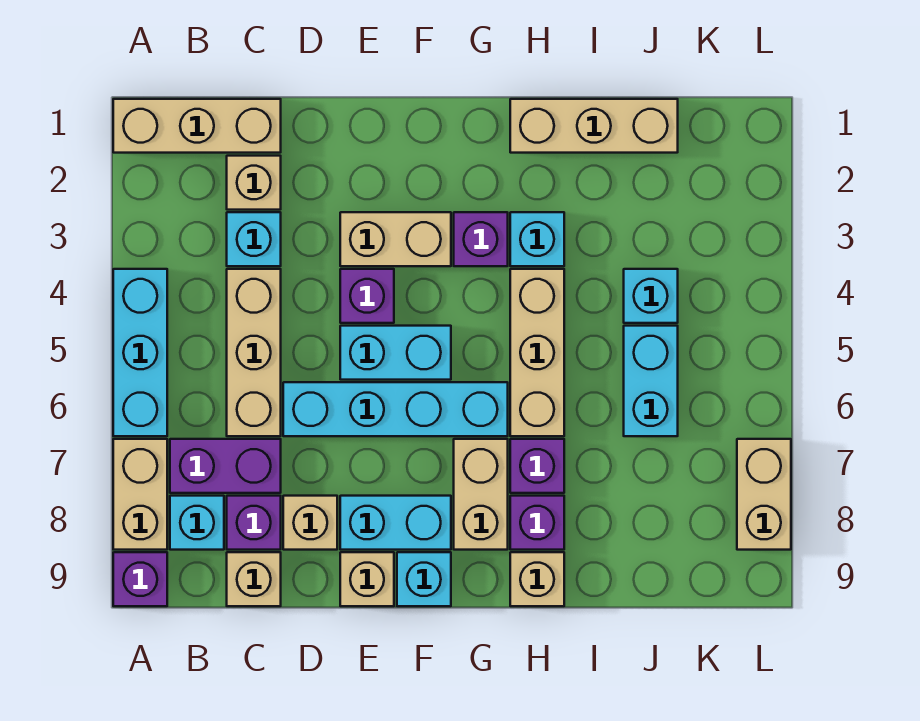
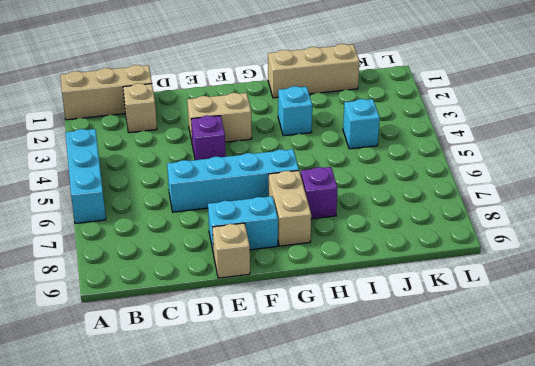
none -> tan brick A7:A8 level 1
none -> purple brick A9 level 1
none -> purple brick B7:C7 level 1
none -> cyan brick B8 level 1

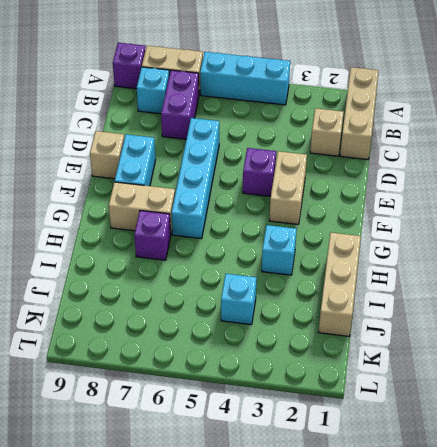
none -> cyan brick C3 level 1
none -> tan brick C4:C6 level 1
none -> purple brick C8 level 1
none -> tan brick C9 level 1

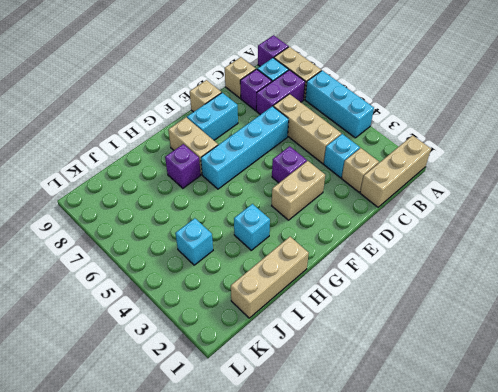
none -> tan brick D8 level 1
none -> cyan brick E5:F5 level 1
none -> cyan brick F9 level 1
none -> purple brick G3 level 1

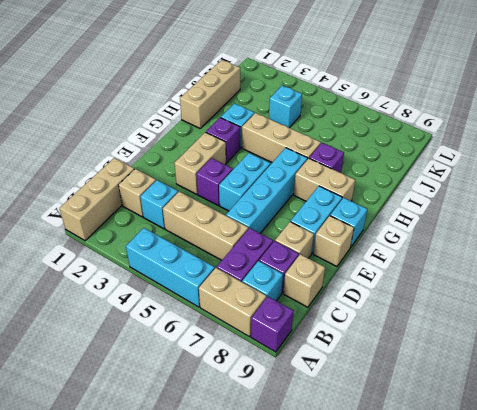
none -> purple brick H8 level 1
none -> tan brick H9 level 1
none -> cyan brick J5:J6 level 1
none -> tan brick L7:L8 level 1

